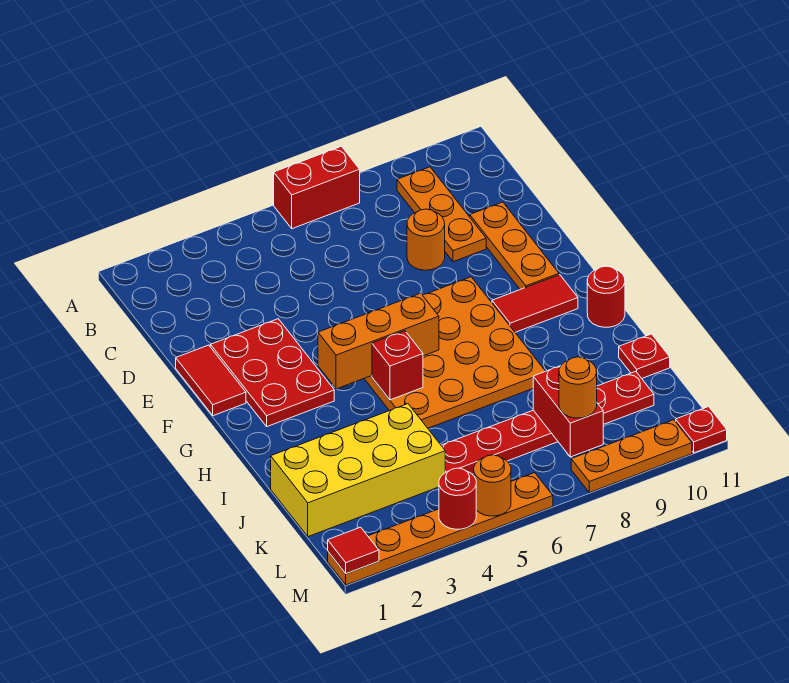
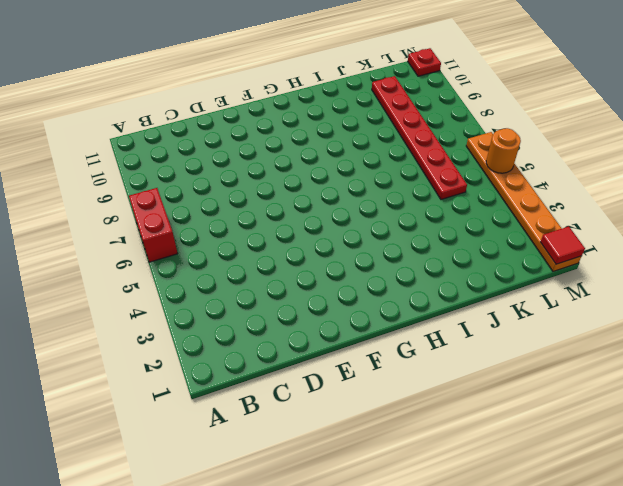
none -> orange plate B9:D9 level 1
none -> orange round brick D8 level 1
none -> orange plate D10:F10 level 1

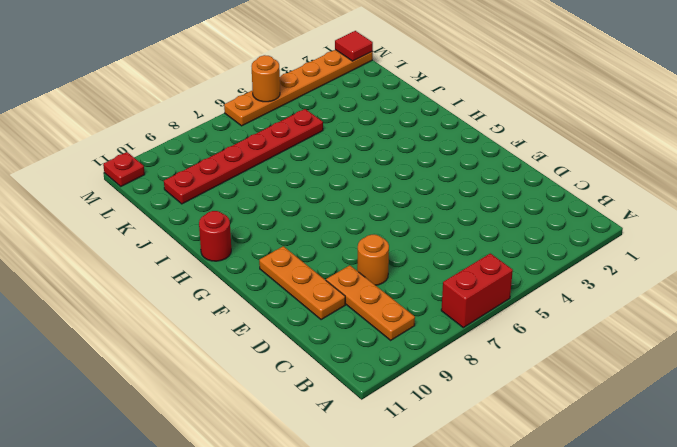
none -> red tile E1:F1 level 1
none -> red plate E2:G3 level 1
none -> orange plate F5:I8 level 1

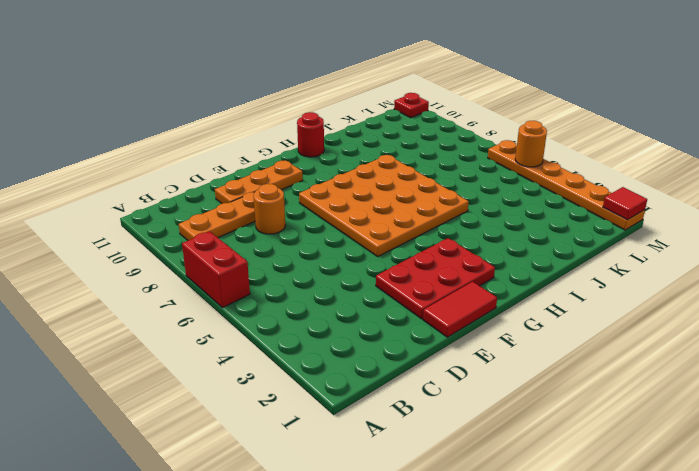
none -> red tile G9:G10 level 1
none -> yellow brick J1:K4 level 1
none -> red plate J11 level 1

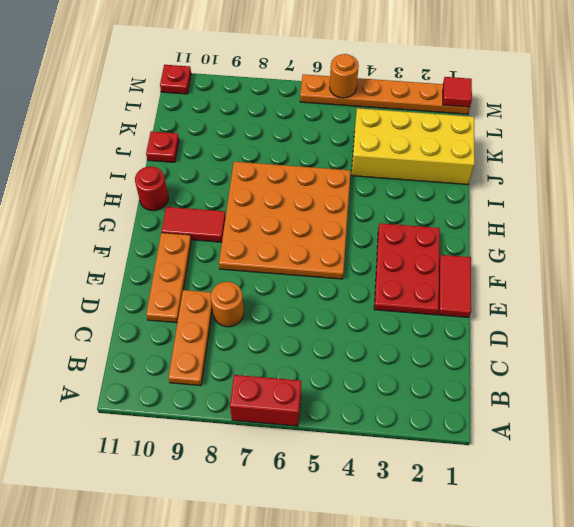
none -> red plate K5:K10 level 1
none -> orange plate M8:M10 level 1
none -> orange brick G4:G6 level 2

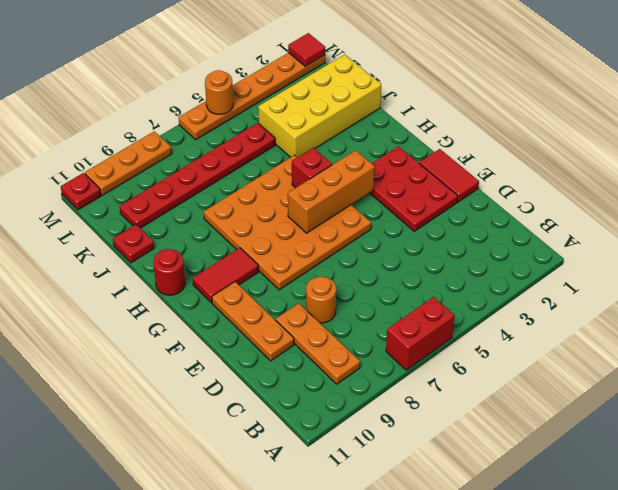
none -> red brick K8:L8 level 2
none -> red round brick M4 level 2
none -> orange round brick L8 level 3

